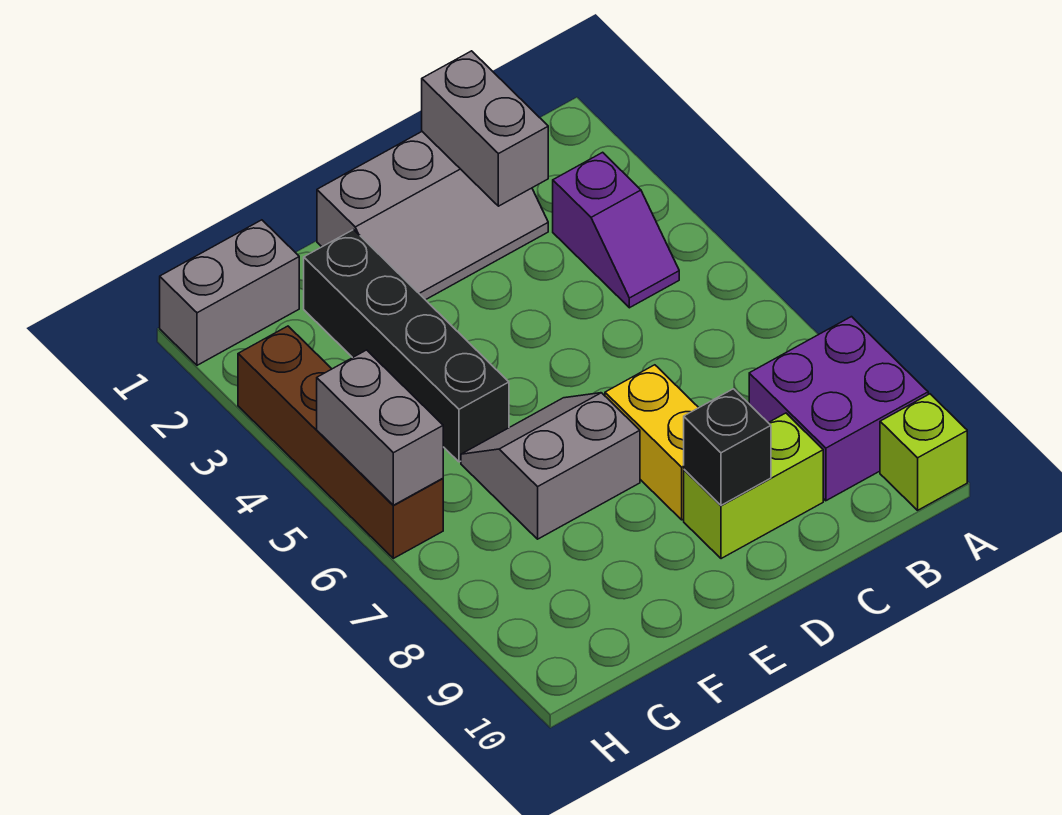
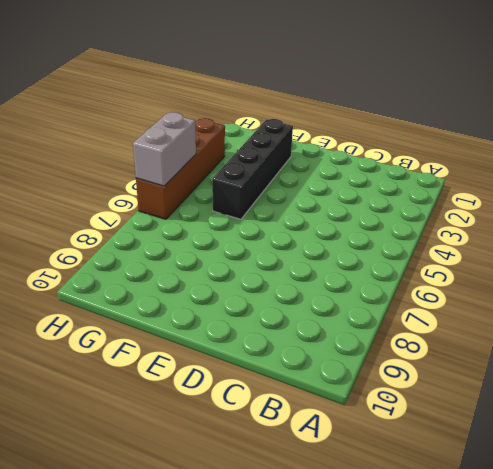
none -> purple brick A8:B9 level 1
none -> lime brick A10 level 1
none -> purple slope B3:B4 level 1 top 3

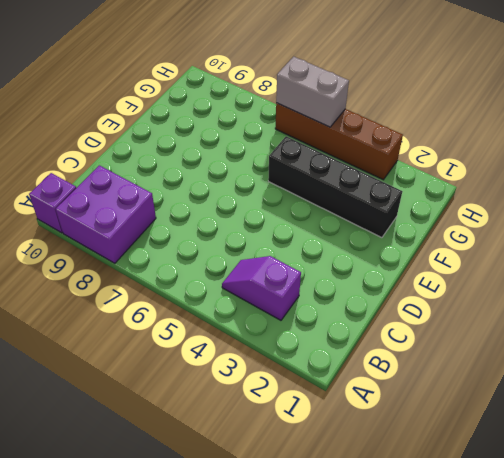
purple brick A10 level 1 -> lime brick A10 level 1
none -> grey slope C1:E2 level 1 top 1
none -> lime brick C9:D9 level 1
none -> yellow brick D7:D8 level 1

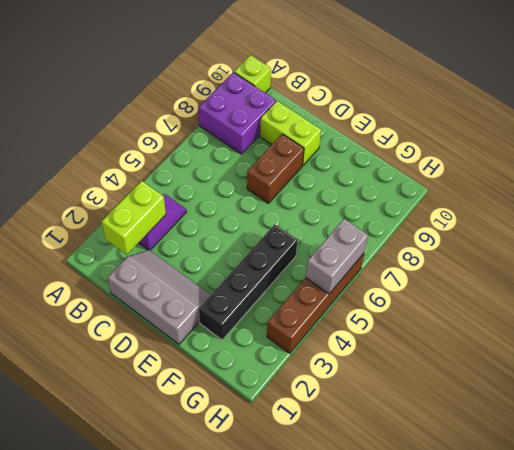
lime brick B2:B3 level 2 -> none
brown brick D7:D8 level 1 -> yellow brick D7:D8 level 1
none -> grey slope E6:F7 level 1 top 7
none -> grey brick G1:H1 level 1
none -> grey brick C1:C2 level 2

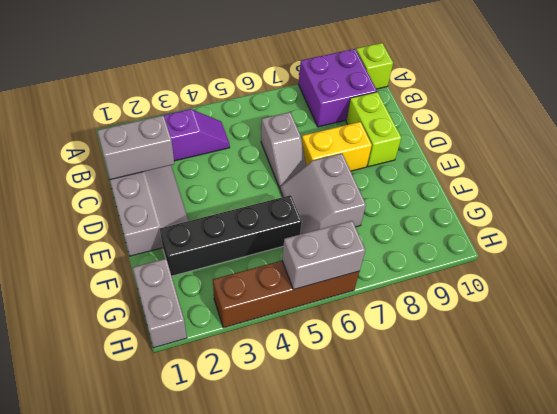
grey slope C6:D6 level 1 top C -> none
none -> black brick D9 level 2

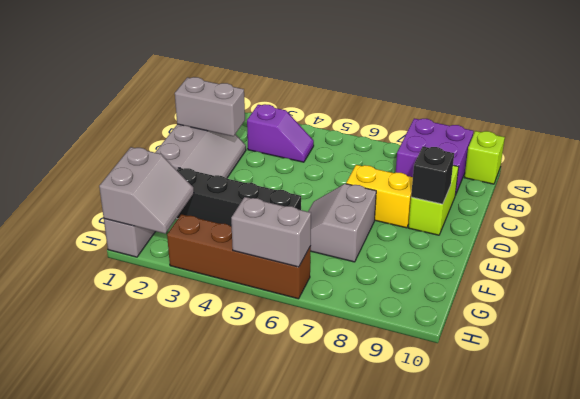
grey slope G1:H2 level 2 top 1 -> none

